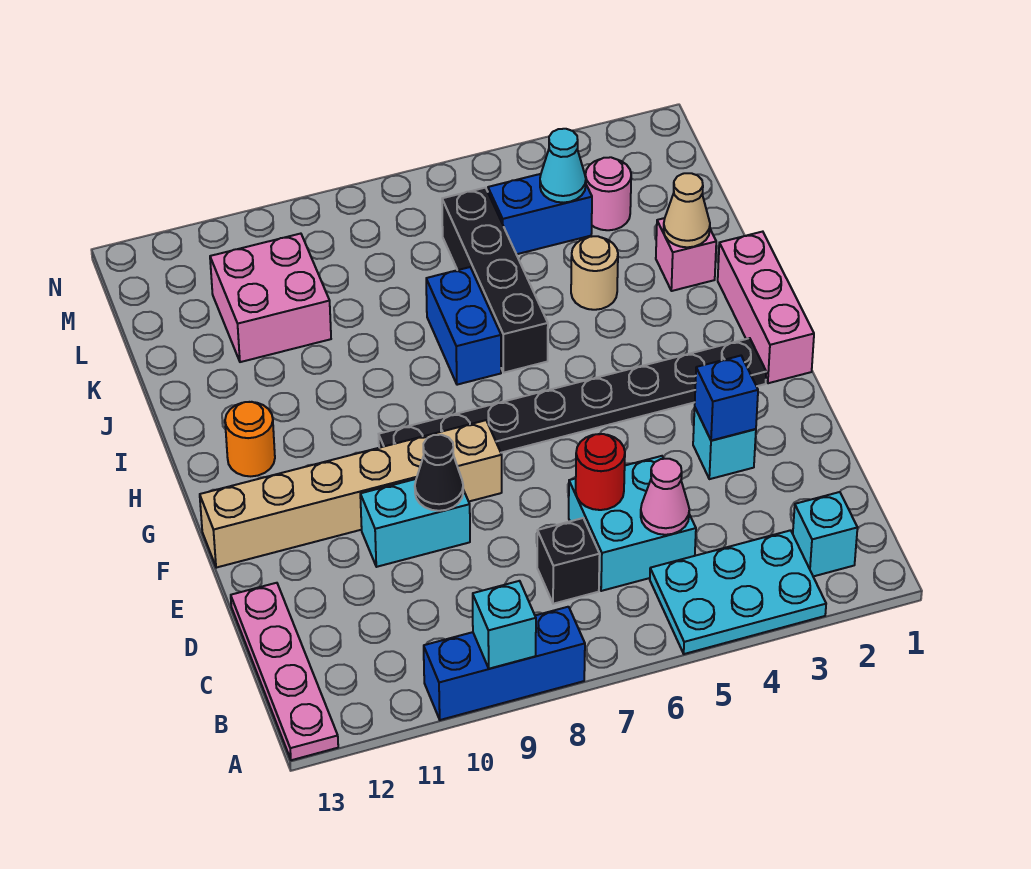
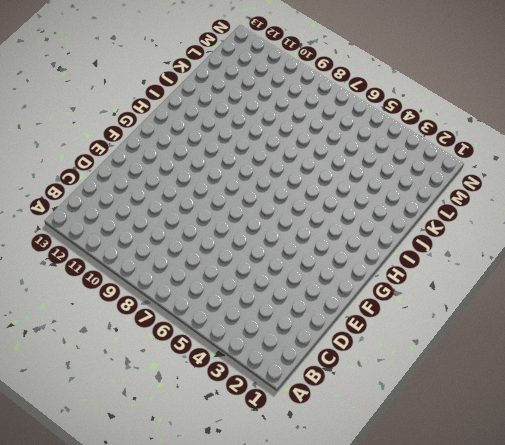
none -> cyan plate A3:B5 level 1
none -> blue brick A8:A10 level 1
none -> pink plate A13:D13 level 1

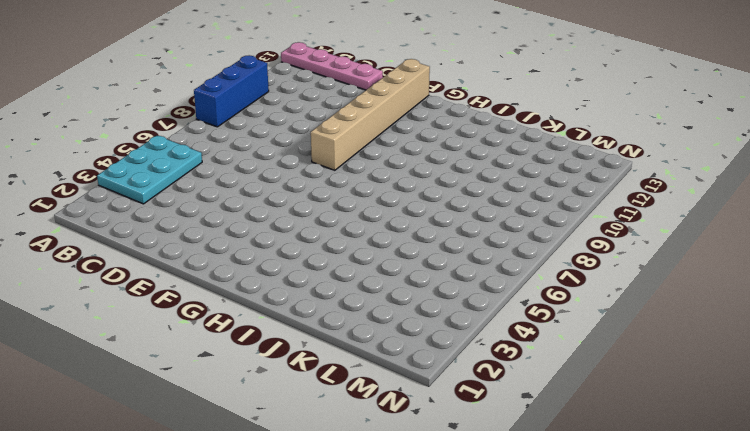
none -> cyan brick B2 level 1
none -> cyan brick C5:D6 level 1
none -> black brick C7 level 1

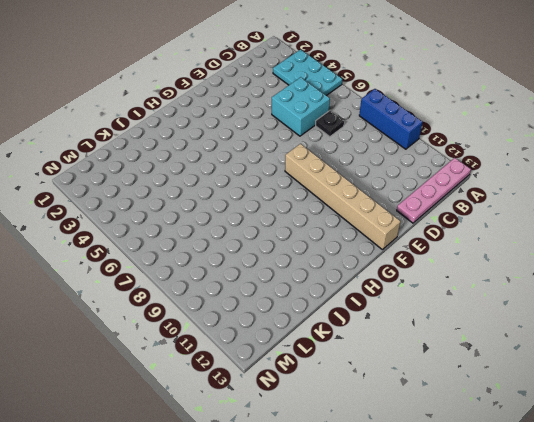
black plate C7 level 1 -> black brick C7 level 1
none -> cyan brick B2 level 1
none -> cyan brick E3 level 1
none -> cyan brick E9:E10 level 1

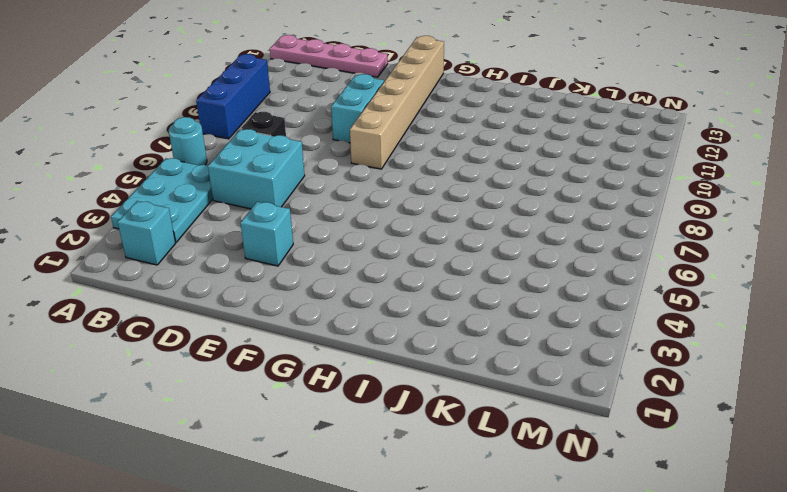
cyan round brick A6 level 1 -> none
none -> pink brick G1:I1 level 1
none -> black plate G2:G9 level 1
none -> orange round brick H12 level 1

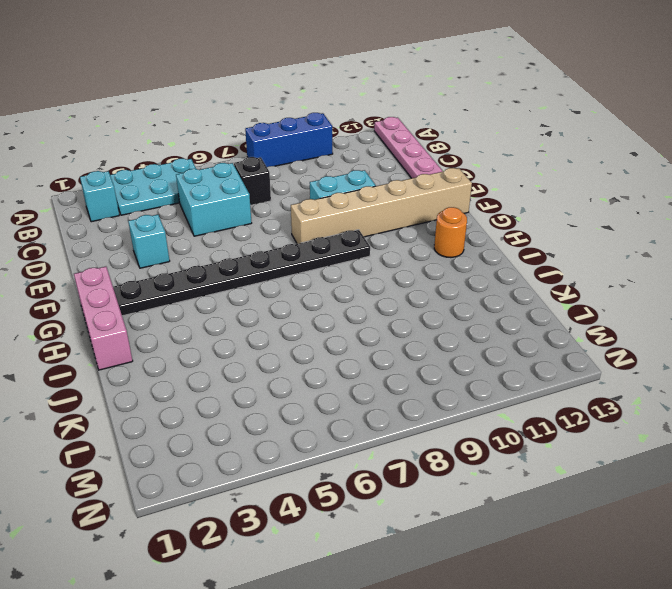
none -> black brick I6:L6 level 1
none -> blue brick I7:J7 level 1
none -> pink brick J2 level 1

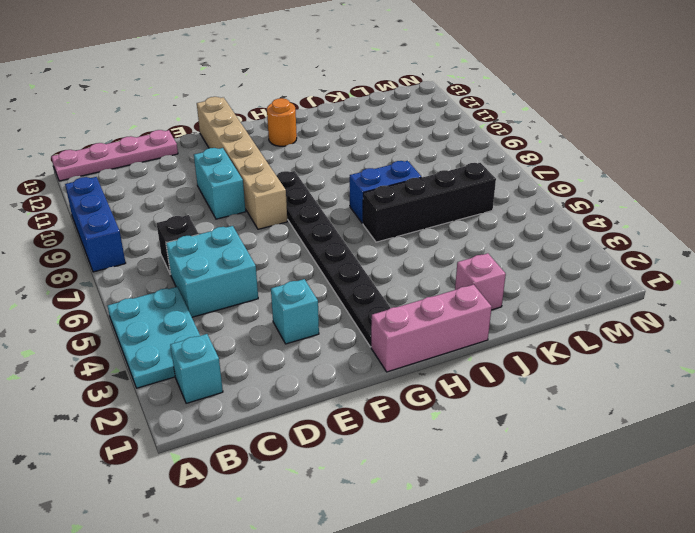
none -> tan round brick J4 level 1
none -> pink brick K10:L11 level 1
none -> pink round brick L3 level 1

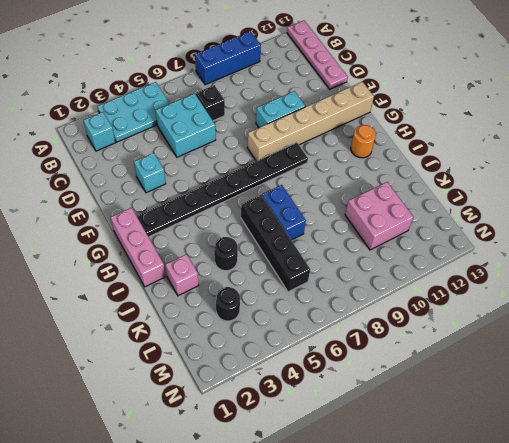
black round brick J4 level 1 -> tan round brick J4 level 1
black round brick L3 level 1 -> pink round brick L3 level 1
none -> blue brick L4:L5 level 1
none -> cyan brick A9 level 2
none -> pink cone C5 level 2

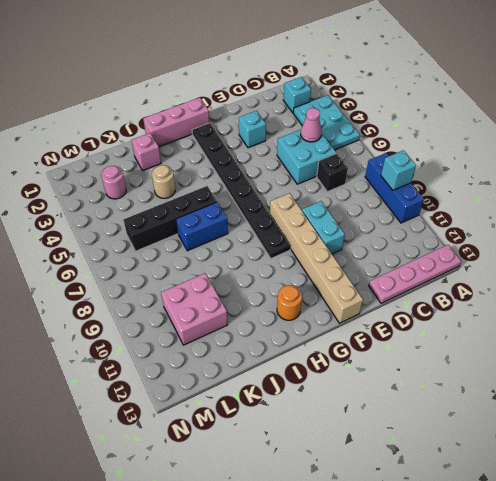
none -> blue brick L4:L5 level 1
none -> red round brick D6 level 2
none -> blue brick E3 level 2

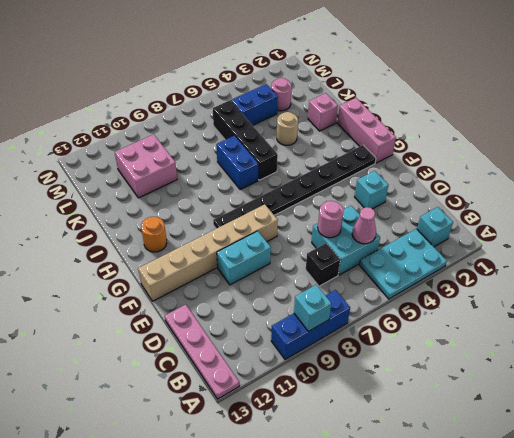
pink round brick D6 level 2 -> red round brick D6 level 2
none -> blue brick E3 level 2
none -> black cone E9 level 2
none -> tan cone J2 level 2

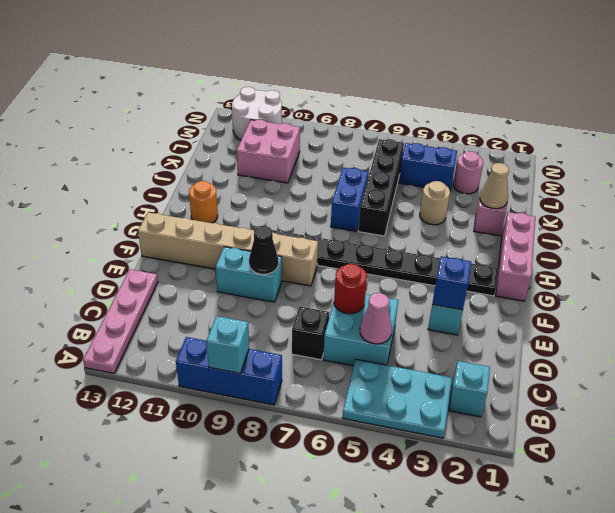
white round brick M11:N12 level 1 -> none
none -> cyan cone L4 level 2

